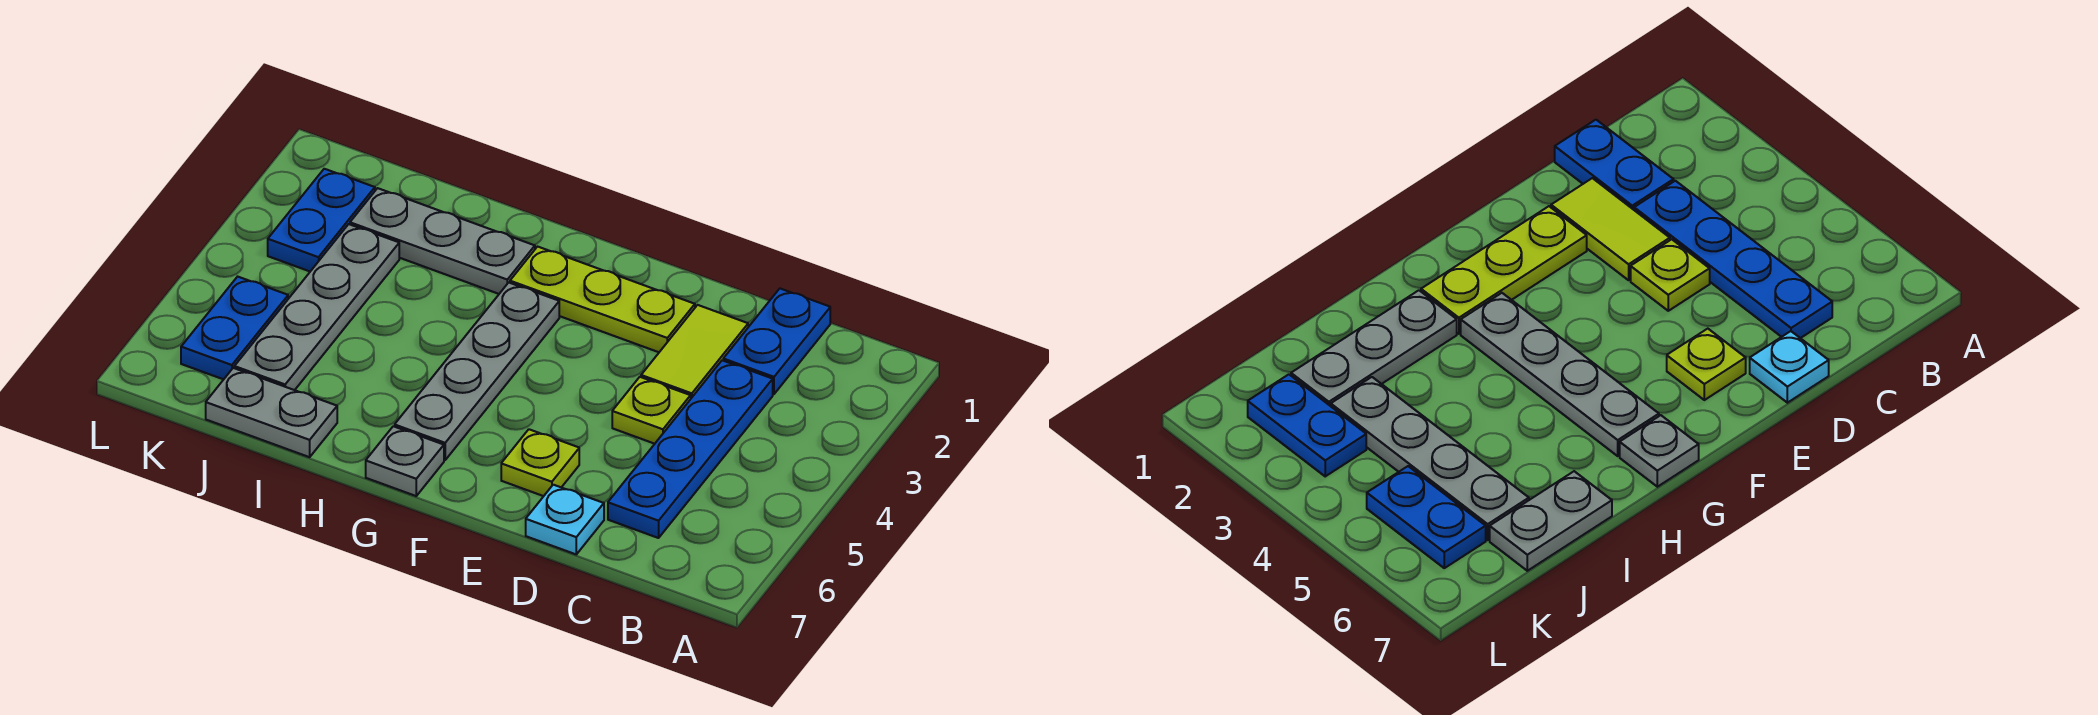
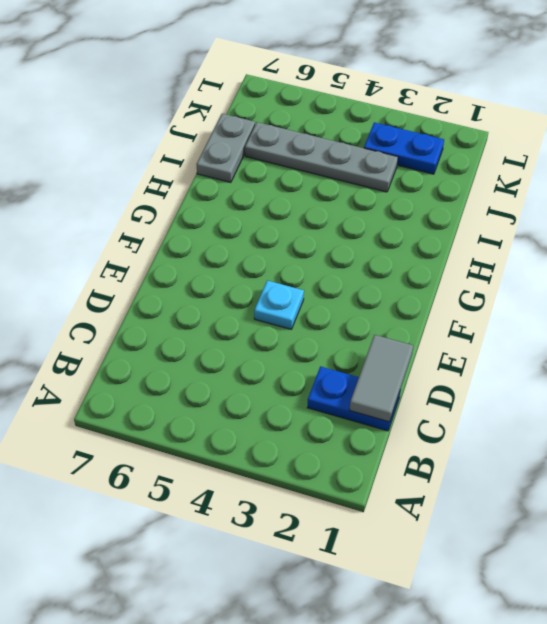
grey tile C1:D1 level 2 -> none
cyan plate E4 level 1 -> cyan plate D7 level 1
none -> blue plate C3:C6 level 1
none -> lime tile D2:D3 level 1
none -> lime plate D4 level 1

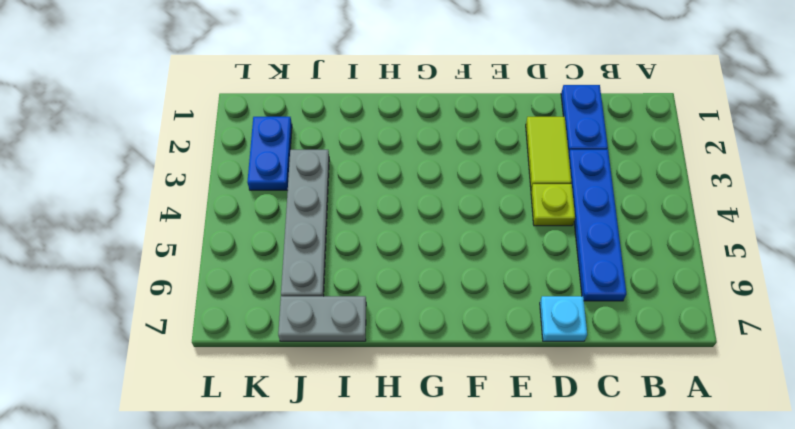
none -> lime plate E2:G2 level 1
none -> lime plate E6 level 1
none -> grey plate G3:G6 level 1

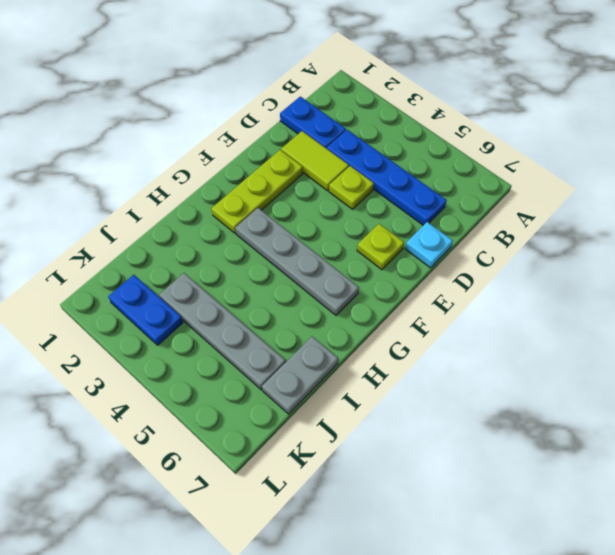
none -> grey plate G7 level 1
none -> grey plate H2:J2 level 1
none -> blue plate K5:K6 level 1

